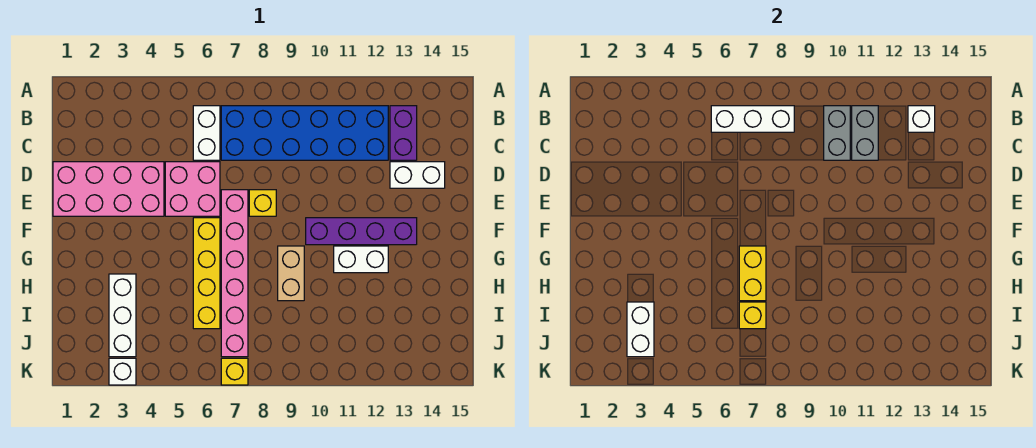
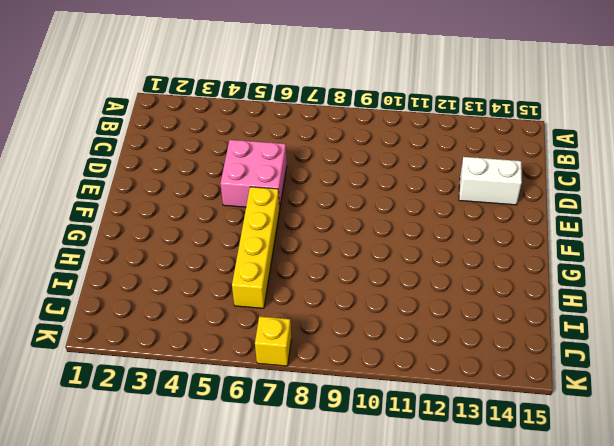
none -> white brick B6:C6 level 1
none -> blue brick B7:C12 level 1
none -> purple brick B13:C13 level 1

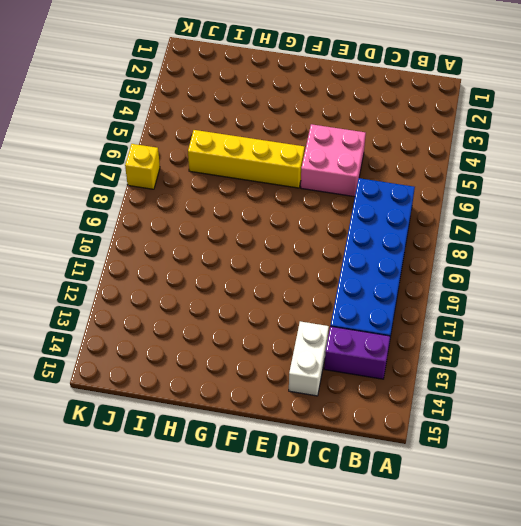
none -> white brick B6:C6 level 1
none -> pink brick D1:E4 level 1
none -> pink brick E7:J7 level 1

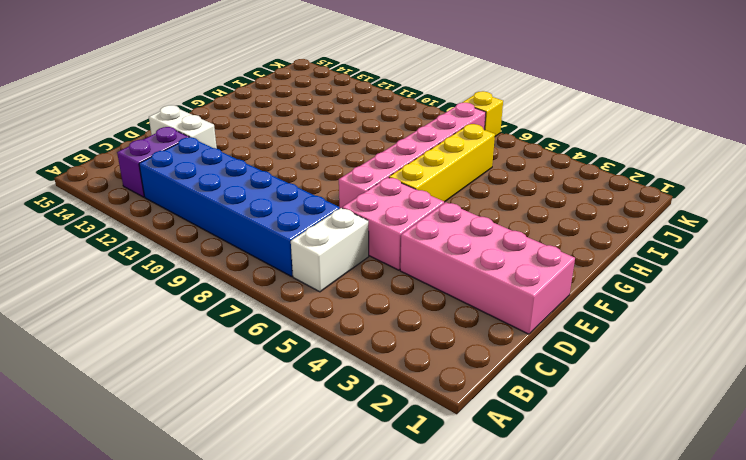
none -> yellow brick E8 level 1
none -> purple brick F10:F13 level 1
none -> tan brick G9:H9 level 1

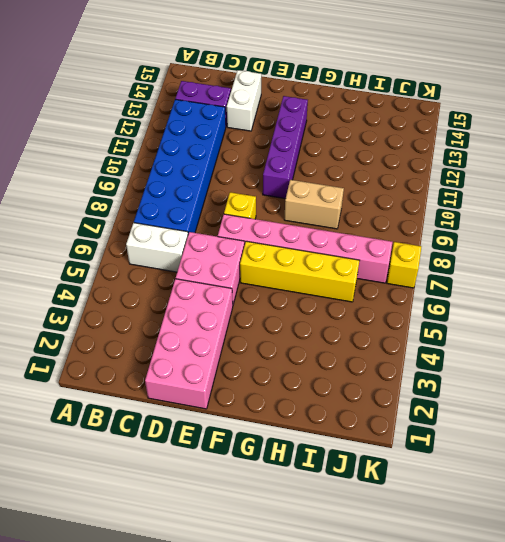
none -> white brick G11:G12 level 1
none -> white brick H3:J3 level 1
none -> white brick K3 level 1

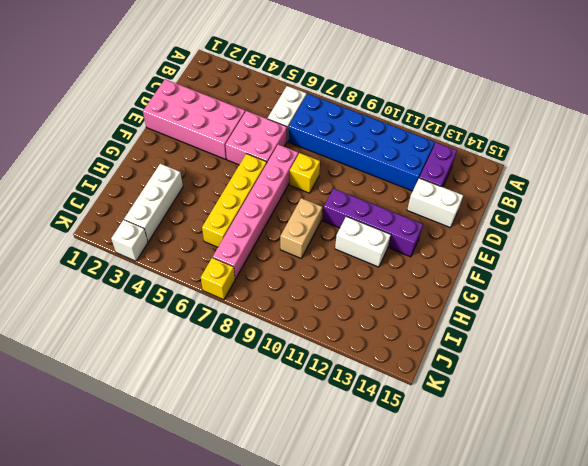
none -> white brick B6:B8 level 2
none -> grey brick B10:C10 level 2
none -> grey brick B11:C11 level 2

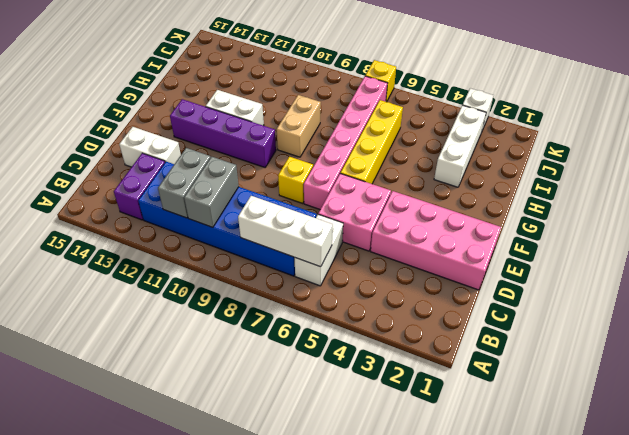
none -> white brick B13 level 2
none -> yellow brick G7:H7 level 2
none -> white brick I3:J3 level 2

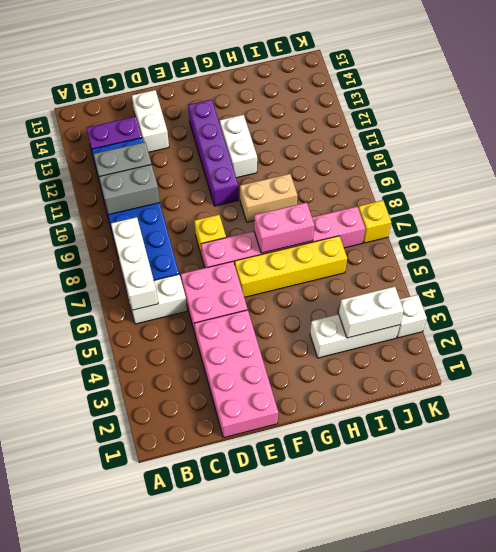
pink brick G7:H7 level 2 -> yellow brick G7:H7 level 2
none -> white brick B13 level 2
none -> yellow brick I7 level 2

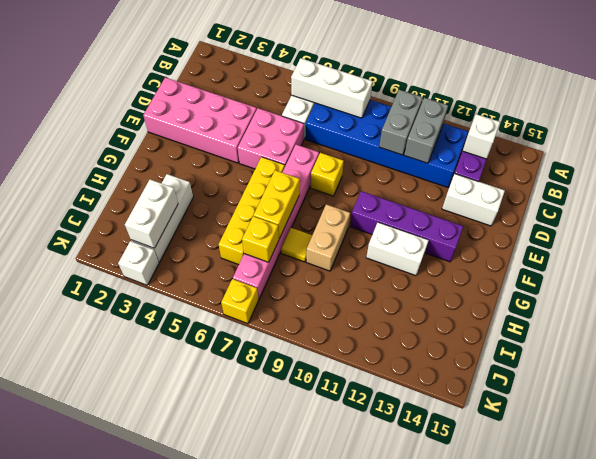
yellow tile H8 level 1 -> none

